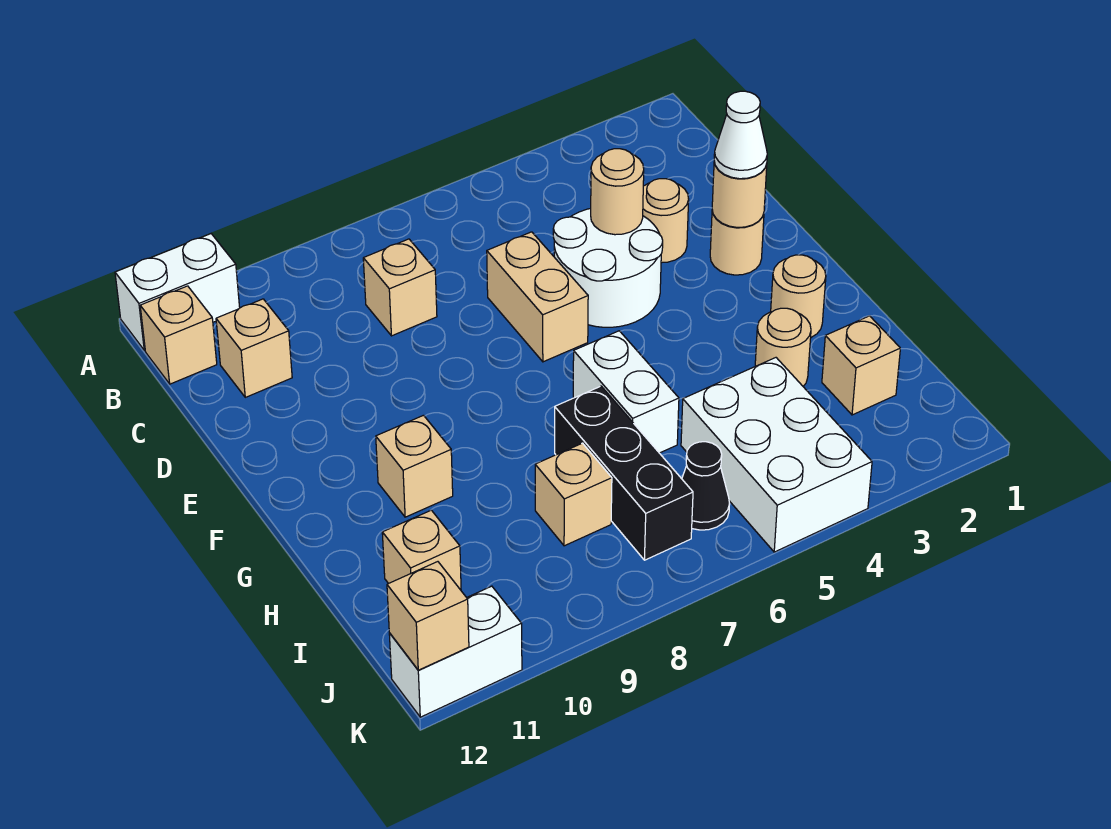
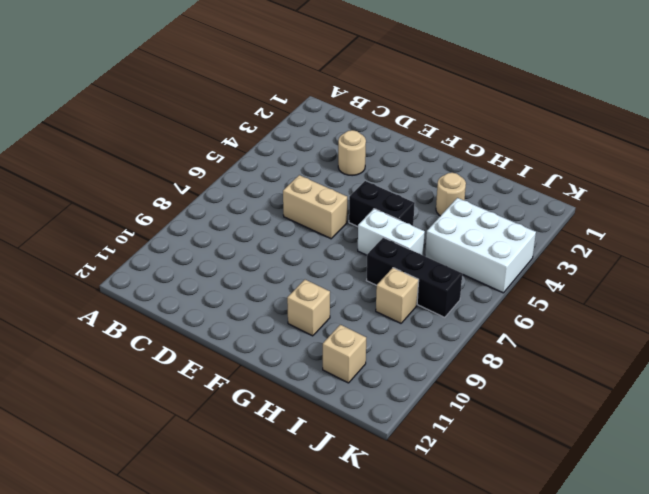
black brick F5:G5 level 1 -> none
none -> white brick A11:A12 level 1
none -> tan brick B12 level 1
none -> tan brick C8 level 1

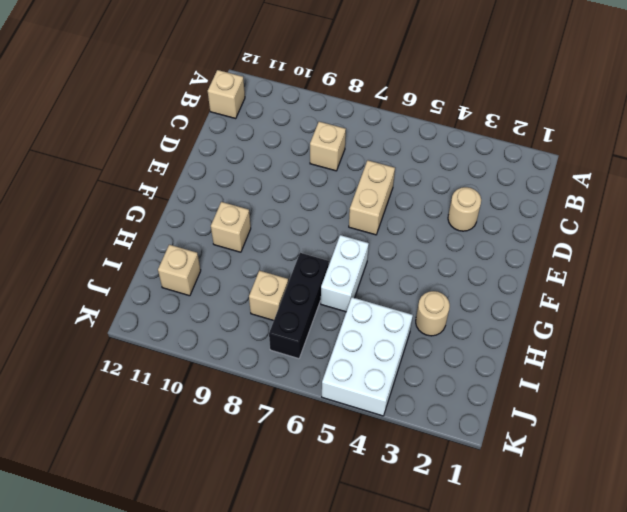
none -> white brick A11:A12 level 1
none -> tan brick C11 level 1
none -> white round brick D4:E5 level 1

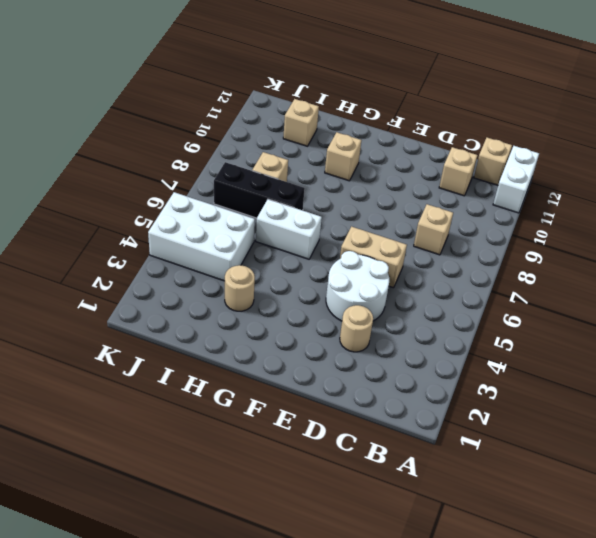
none -> tan round brick E2 level 1
none -> tan round brick G2 level 1
none -> tan brick I2 level 1

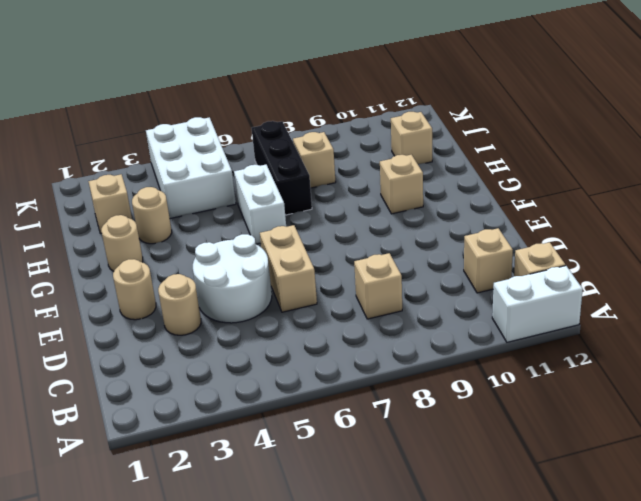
none -> black cone J6 level 1
none -> white brick K11:K12 level 1
none -> tan round brick D4 level 2

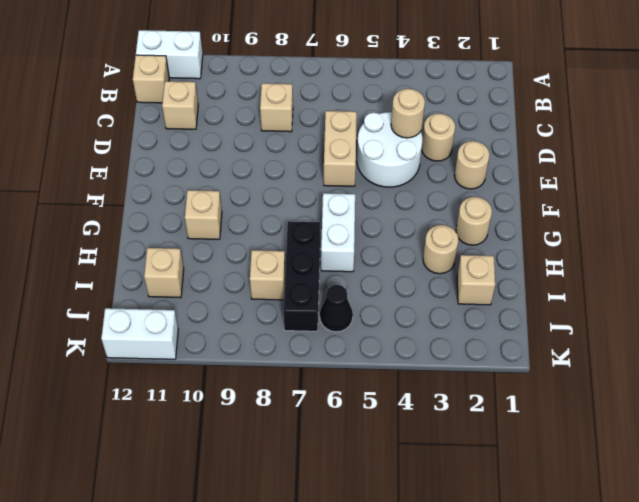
none -> white brick I4:K5 level 1
none -> tan round brick E2 level 2
none -> tan brick K12 level 2

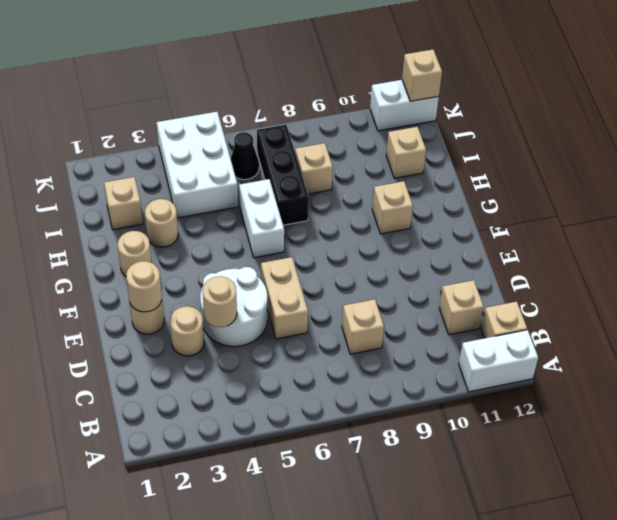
none -> white cone E2 level 3

